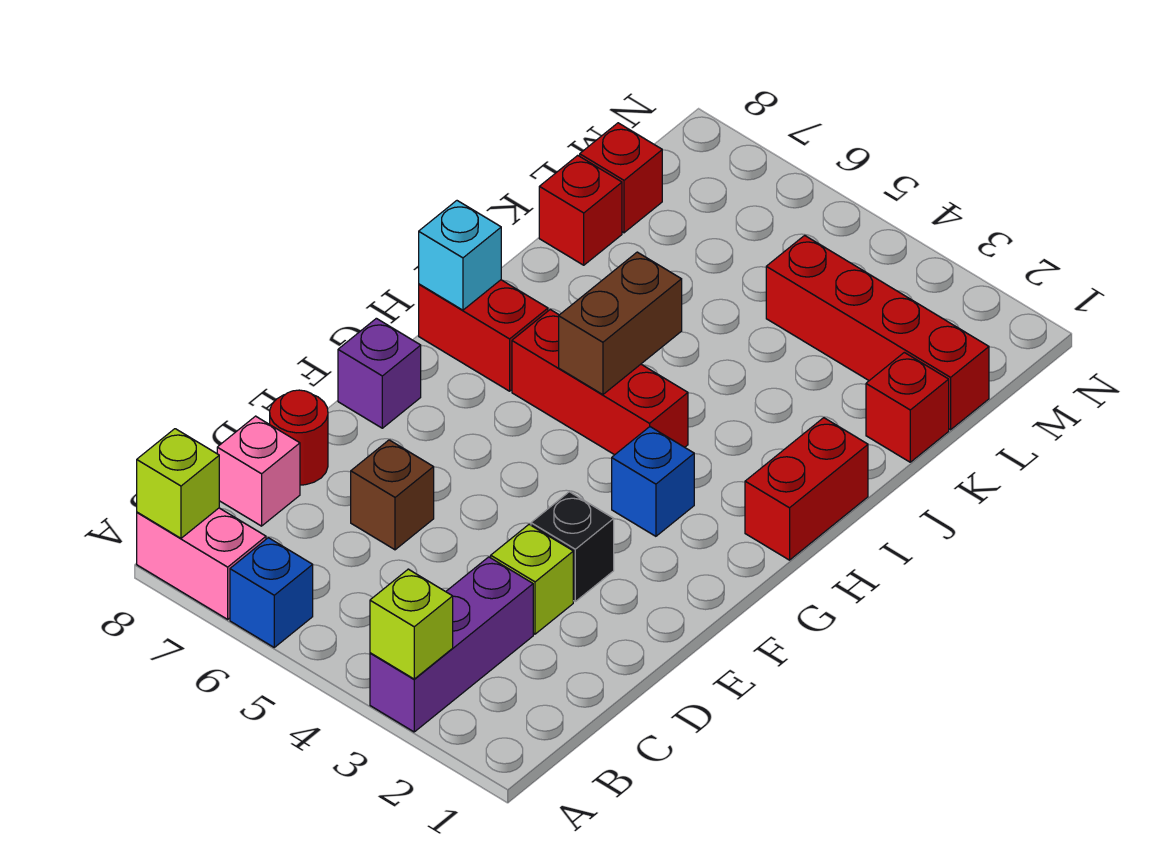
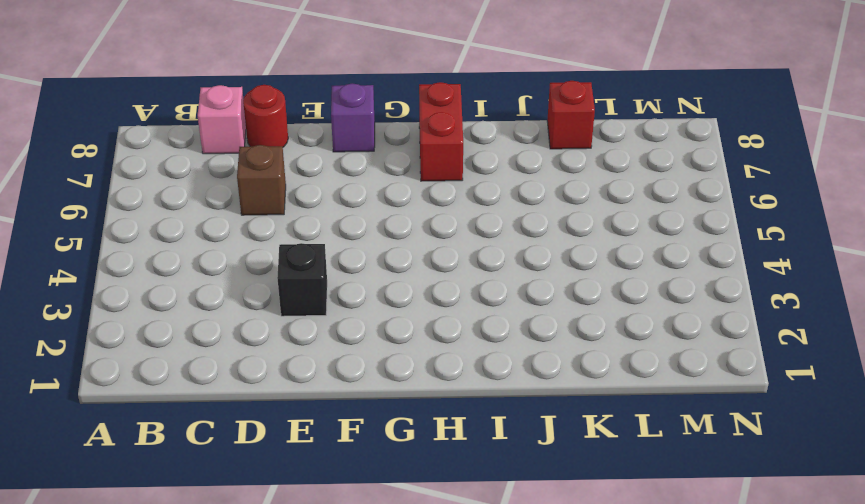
none -> purple brick A3:C3 level 1
none -> blue brick A6 level 1
none -> pink brick A7:A8 level 1

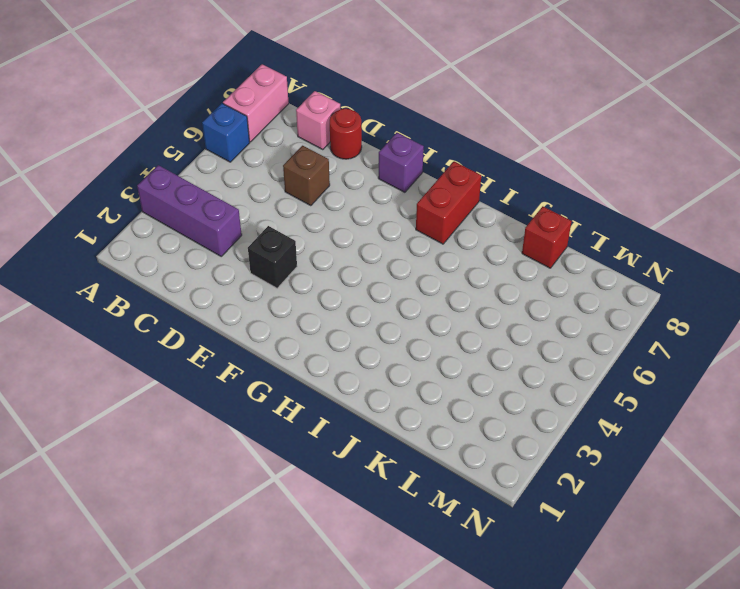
none -> lime brick D3 level 1
none -> blue brick G3 level 1
none -> red brick H1:I1 level 1

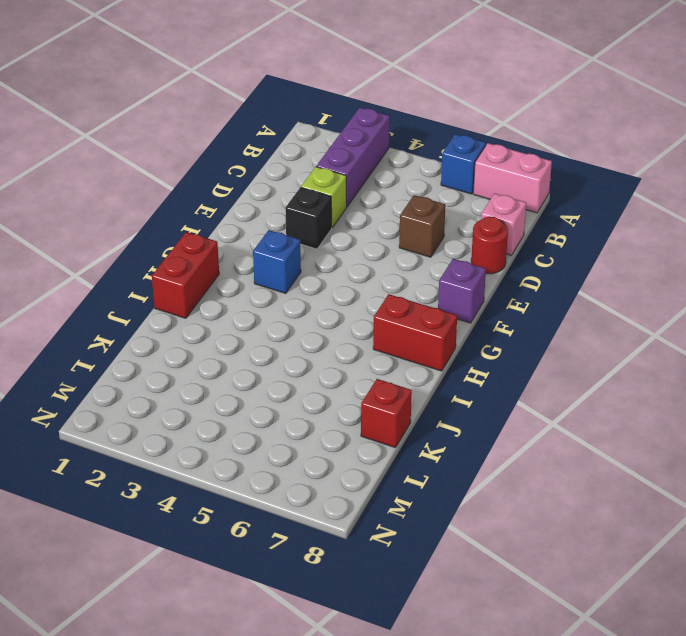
none -> red brick H4:H6 level 1
none -> red brick K1 level 1
none -> red brick L1:L4 level 1

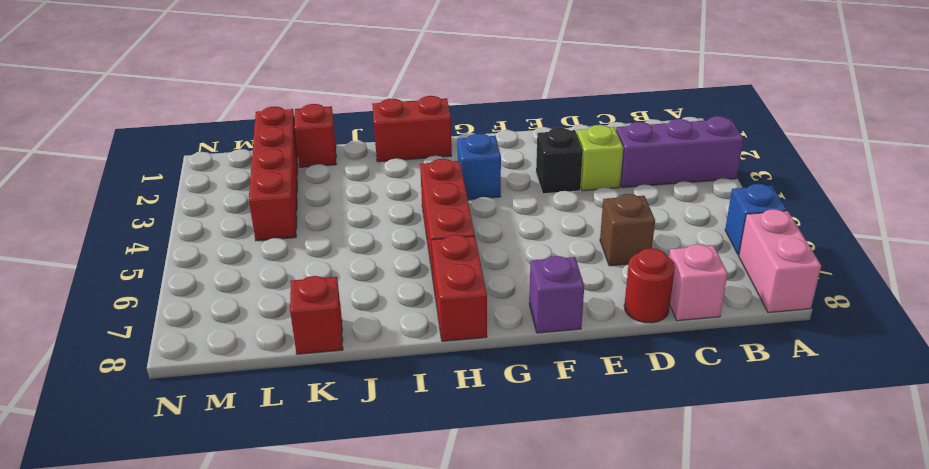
none -> red brick L8 level 1
none -> lime brick A3 level 2
none -> lime brick A8 level 2

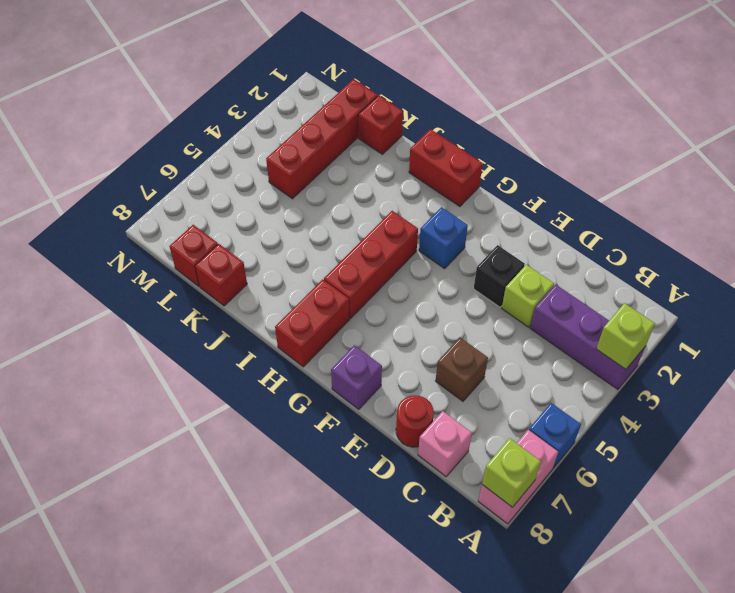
none -> brown brick H5:I5 level 2
none -> cyan brick H8 level 2

